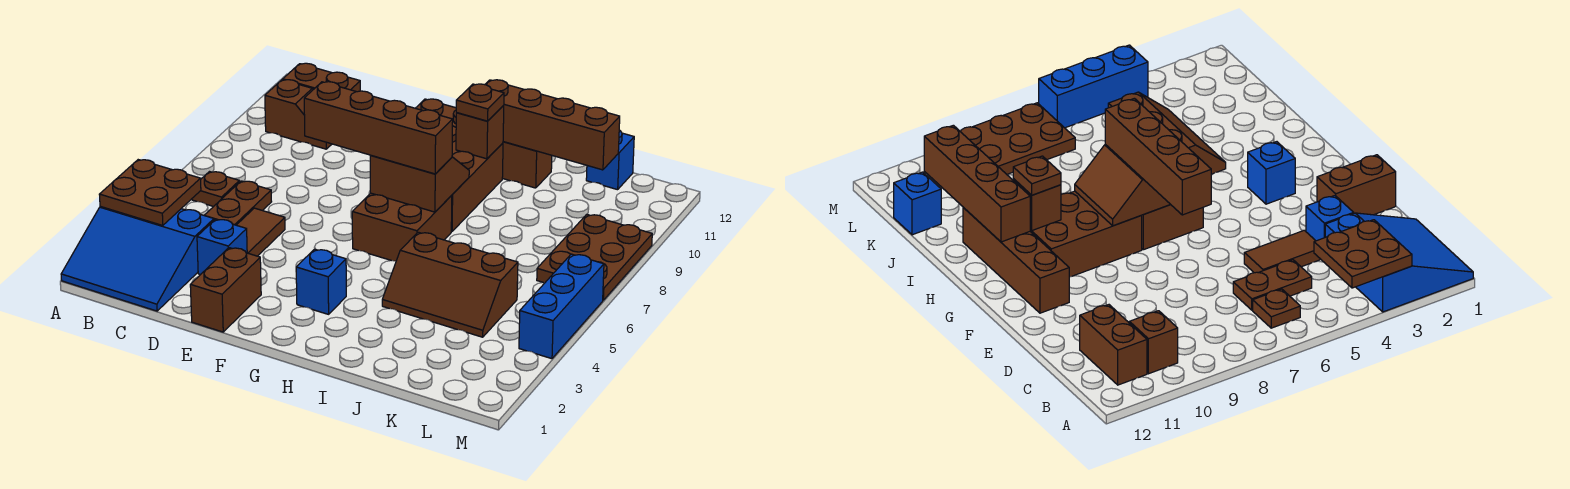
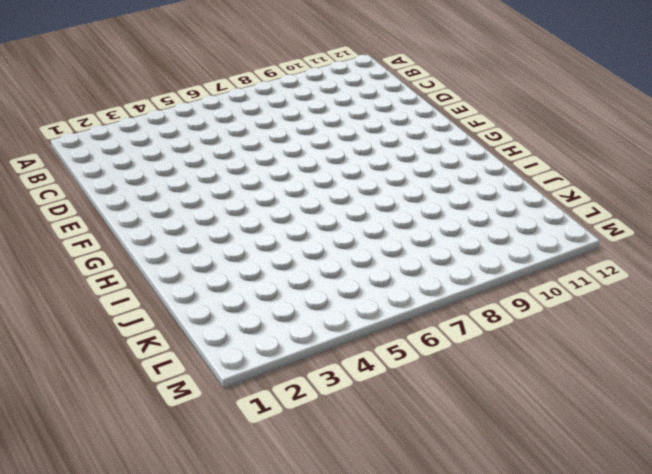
none -> blue slope A1:C3 level 1 top 3
none -> brown plate B6 level 1
none -> brown slope B10:C10 level 1 top B

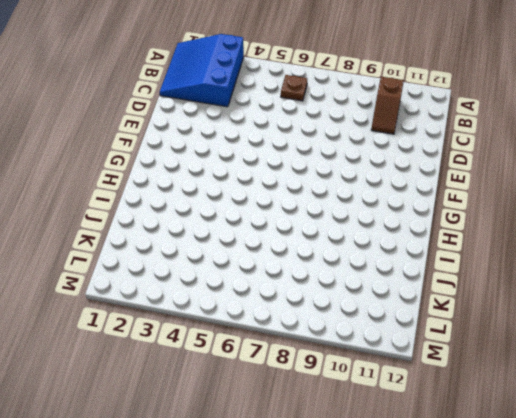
none -> brown brick B11:C11 level 1
none -> brown plate C5:C6 level 1
none -> blue brick D3 level 1

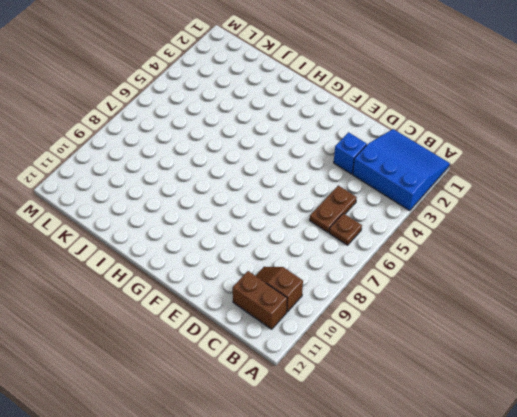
none -> brown tile D4:D5 level 1
none -> brown brick E1:E2 level 1
none -> brown brick F11:I11 level 1

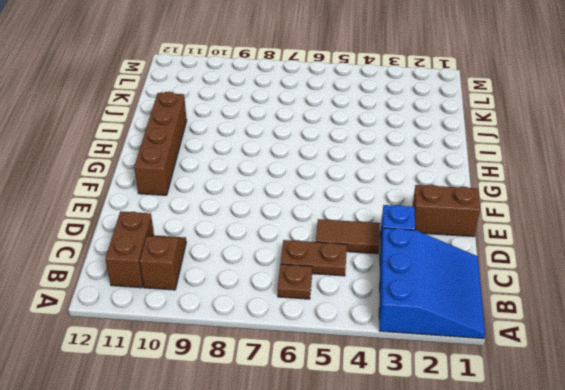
none -> blue brick G3 level 1
none -> brown brick G6:H7 level 1
none -> brown brick G8:H10 level 1

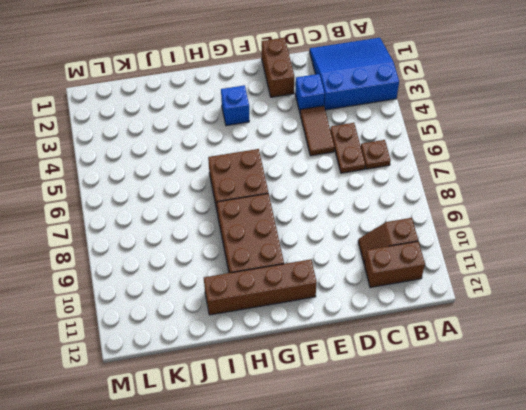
none -> brown slope I4:K5 level 1 top 5
none -> blue brick K12 level 1
none -> brown plate L7:M9 level 1

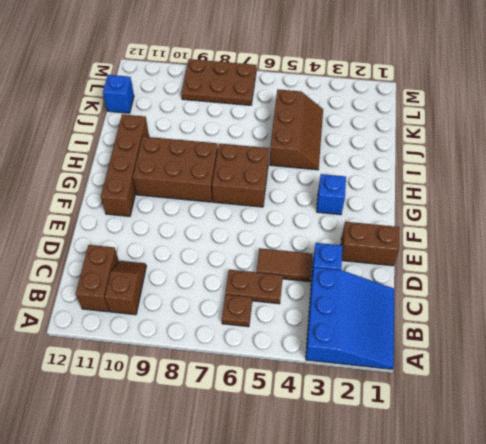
none -> blue brick M4:M6 level 1
none -> brown plate A3:B4 level 2
none -> brown slope G7:H8 level 2 top 7

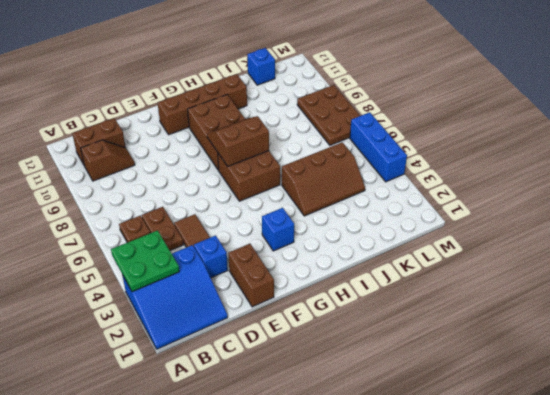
green plate A3:B4 level 2 -> brown plate A3:B4 level 2
none -> brown brick H10 level 2
none -> brown brick H11:K11 level 2
none -> brown brick E7:H7 level 3

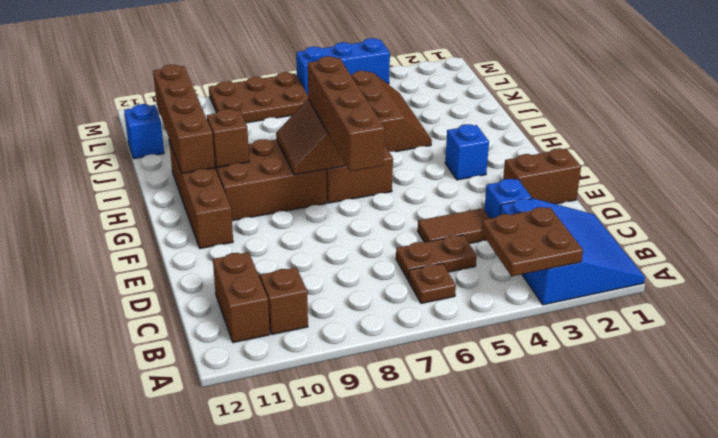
none -> brown plate H10 level 3

